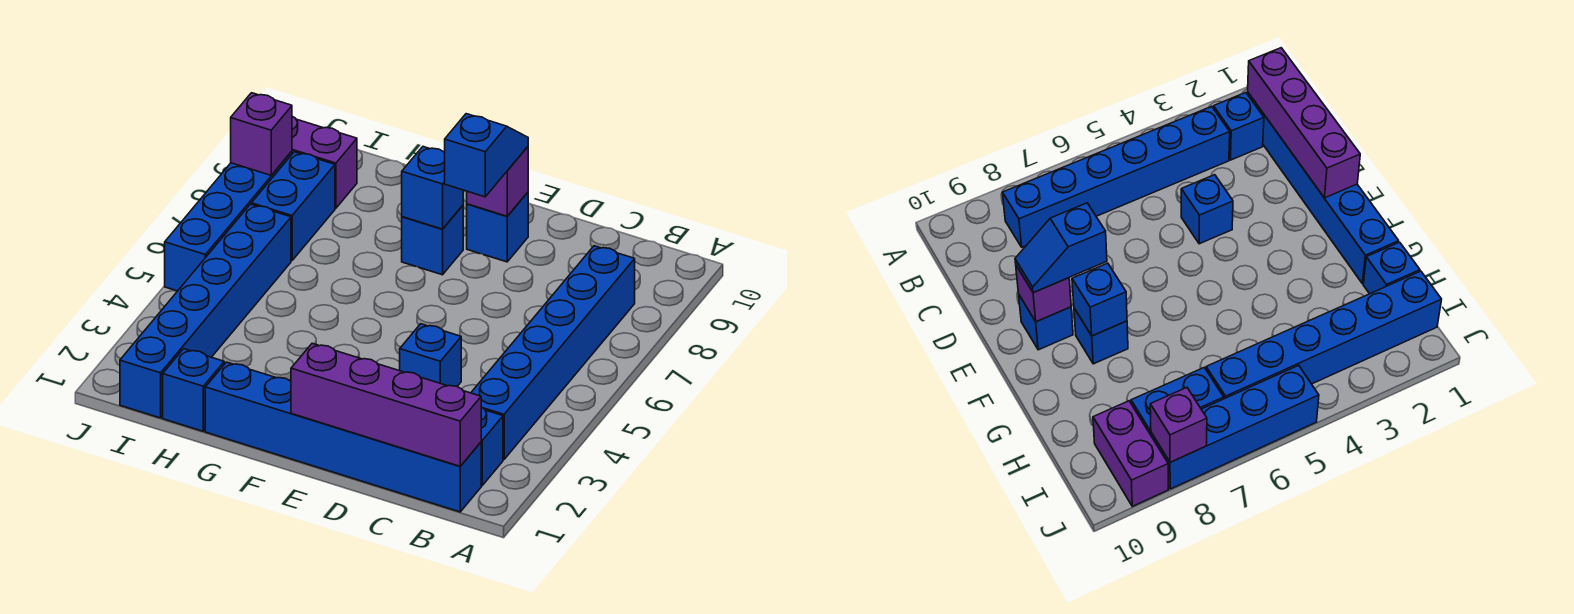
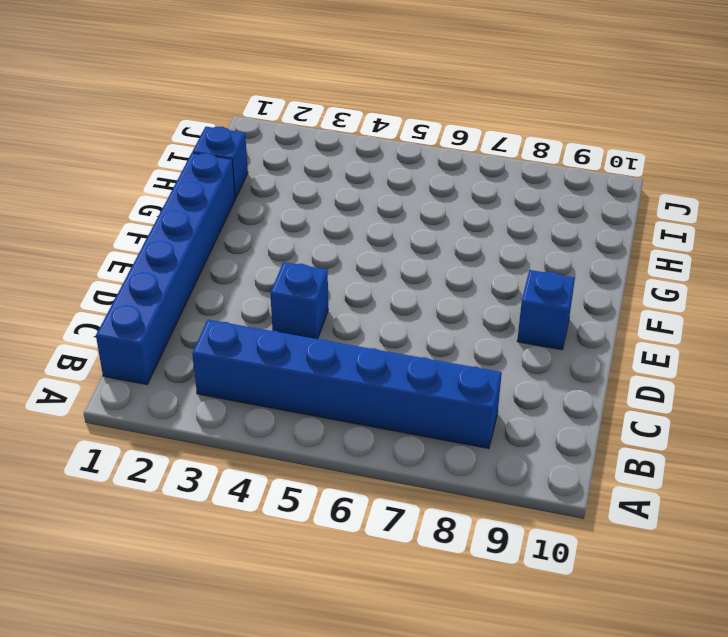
none -> blue brick B2 level 1
none -> blue brick F8 level 1
none -> blue brick I1:I6 level 1

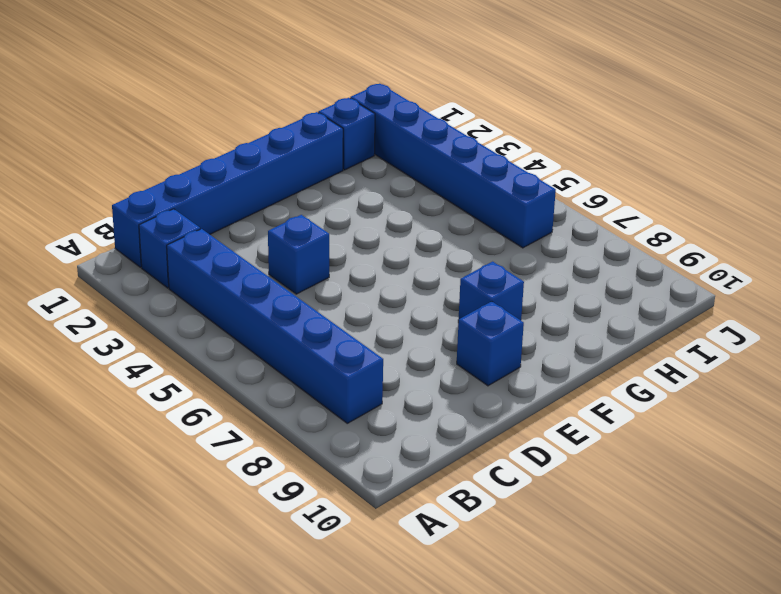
none -> blue brick I7:I8 level 1
none -> purple brick I9:J9 level 1
none -> blue brick J5:J8 level 1

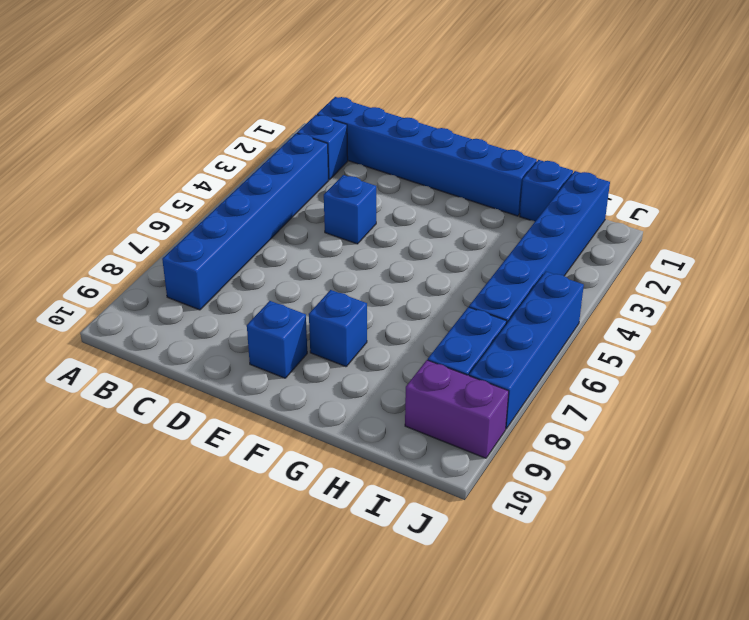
none -> purple brick B1:E1 level 2
none -> purple brick E9 level 2
none -> blue brick F8 level 2

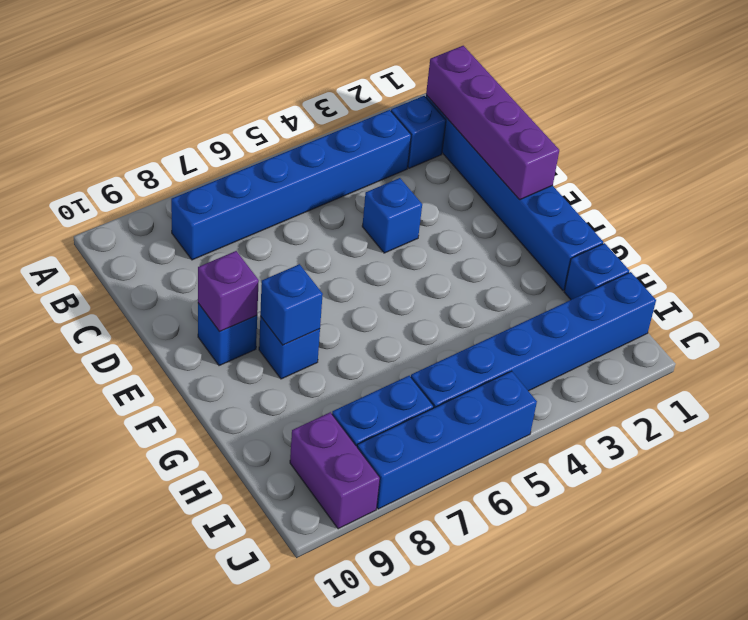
none -> purple brick J8 level 2
none -> blue slope E8:E9 level 3 top 8

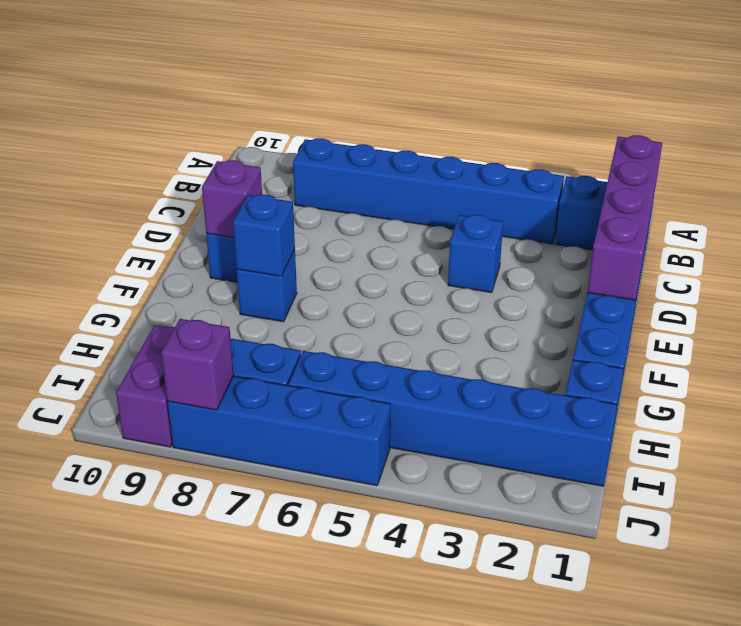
none -> blue slope E8:E9 level 3 top 8

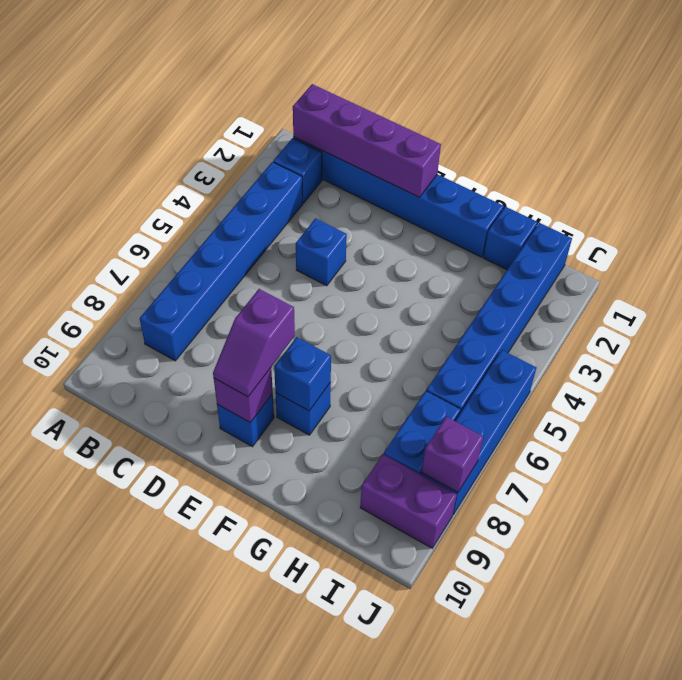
purple slope E8:E9 level 3 top 8 -> blue slope E8:E9 level 3 top 8

